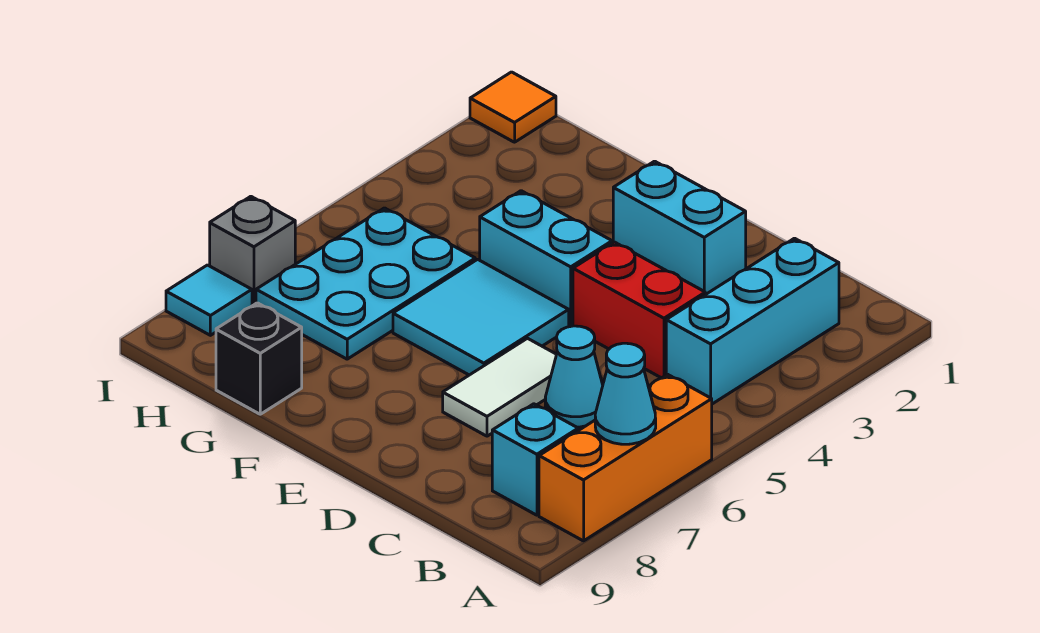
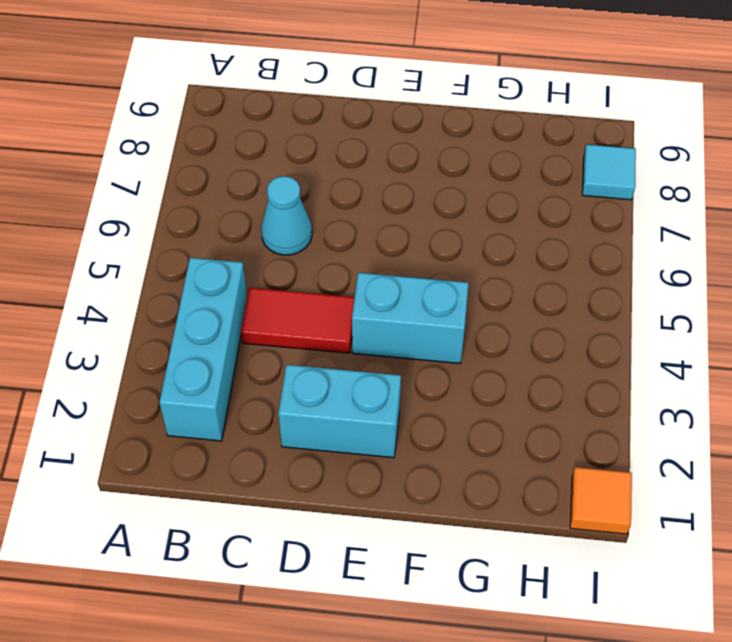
red tile C4:D4 level 1 -> red brick C4:D4 level 1
none -> orange brick A6:A8 level 1
none -> cyan brick B8 level 1
none -> white tile D6:D7 level 1

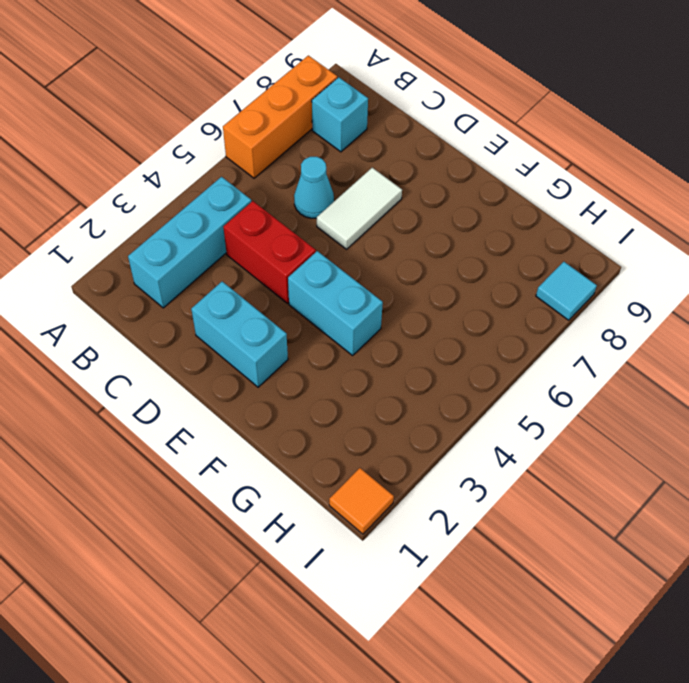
none -> cyan tile E5:F6 level 1
none -> cyan plate G5:H7 level 1
none -> black brick G9 level 1

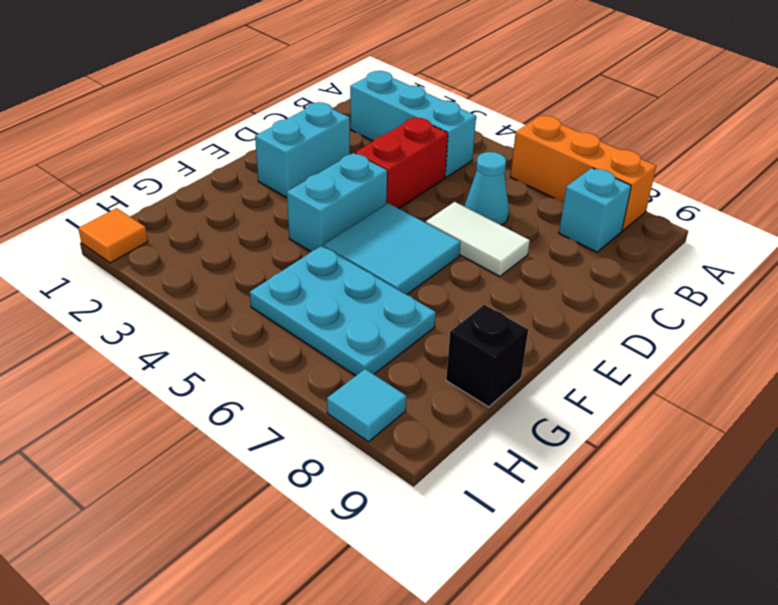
none -> grey brick I7 level 1
none -> cyan cone A7 level 2

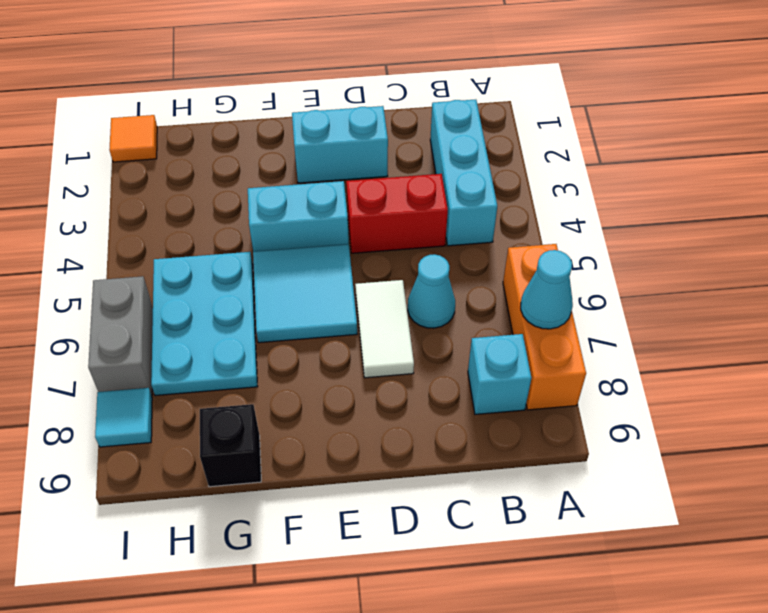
grey brick I6:I7 level 1 -> grey brick I7 level 1

